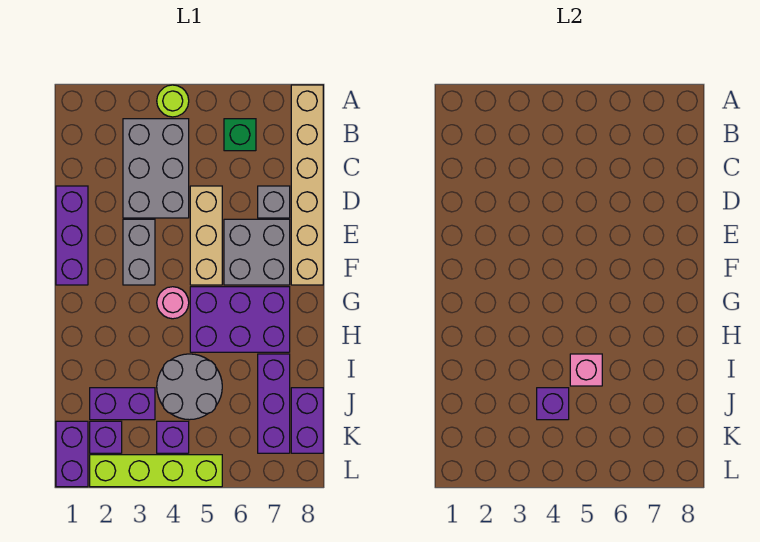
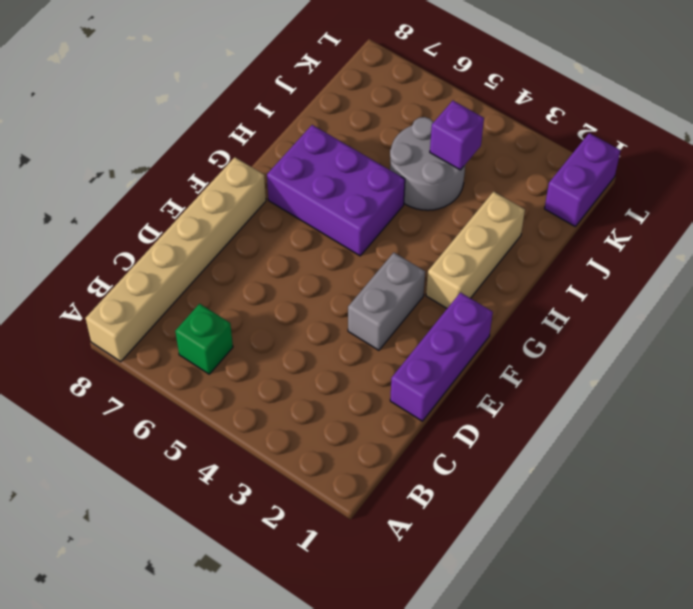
tan brick G2:I2 level 1 -> tan brick D5:F5 level 1
none -> lime round brick A4 level 1
none -> grey brick B3:D4 level 1
none -> grey brick D7 level 1

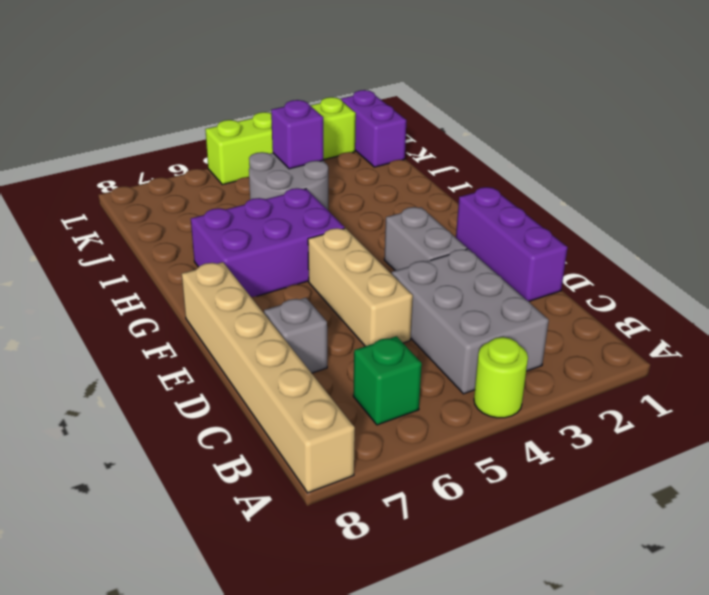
none -> grey brick E6:F7 level 1
none -> pink round brick G4 level 1
none -> purple brick I7:K7 level 1

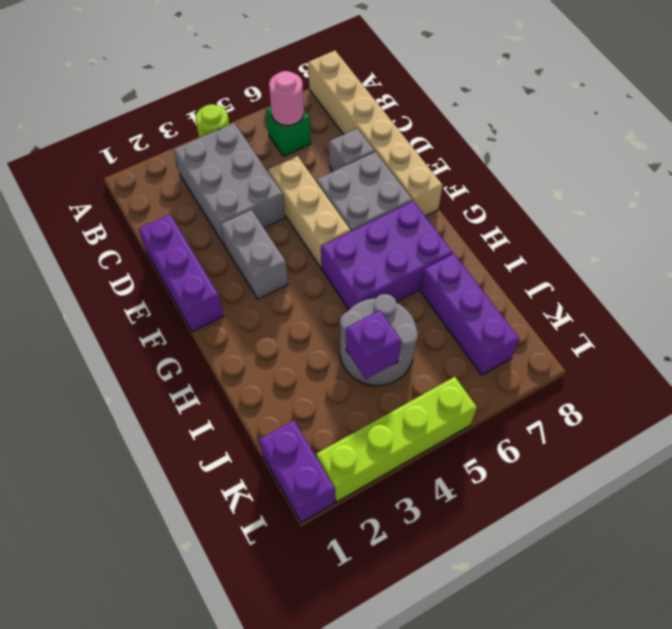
pink round brick B6 level 2 -> pink round brick G4 level 1
none -> purple brick J2:J3 level 1
none -> purple brick J8:K8 level 1
none -> purple brick K2 level 1

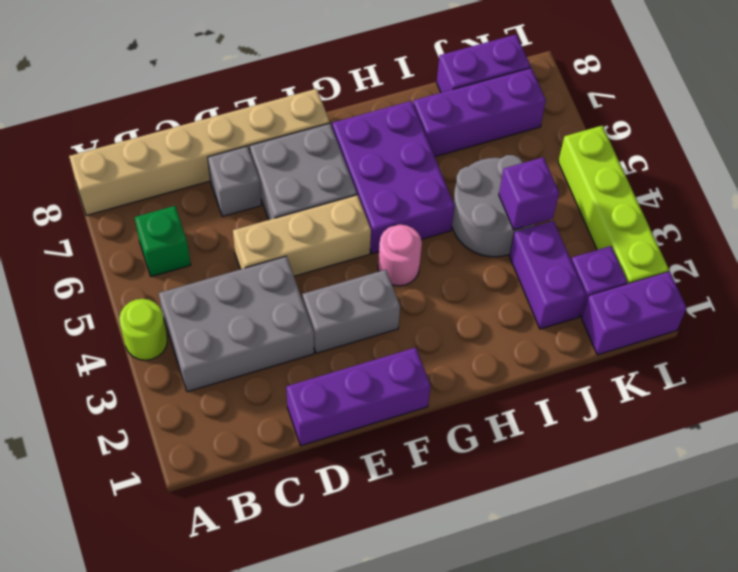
none -> purple brick K4 level 1
none -> pink brick I5 level 2

